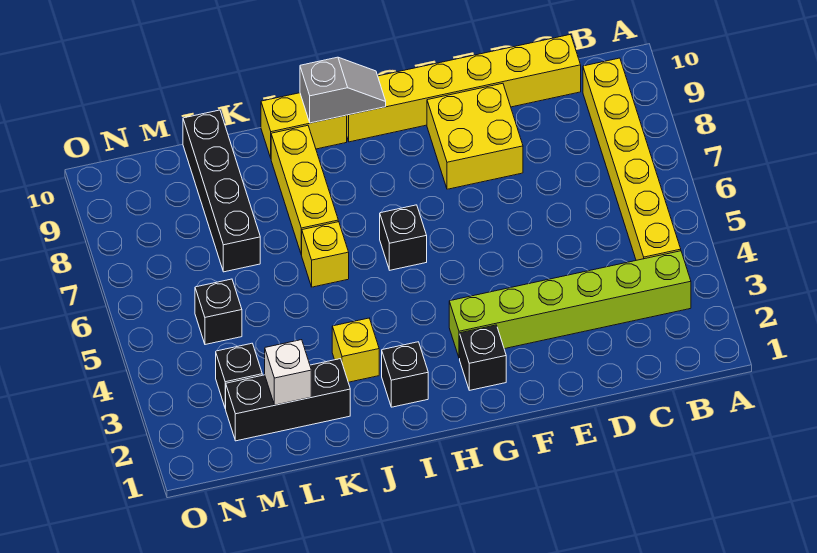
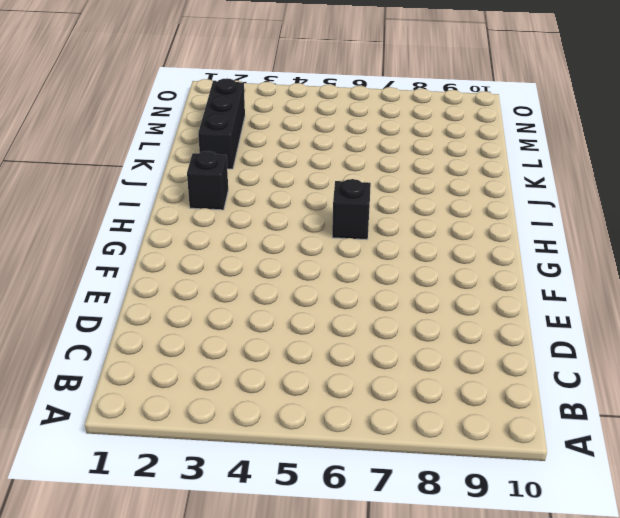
none -> lime brick B3:G3 level 1
none -> yellow brick B4:B9 level 1
none -> yellow brick C10:H10 level 1

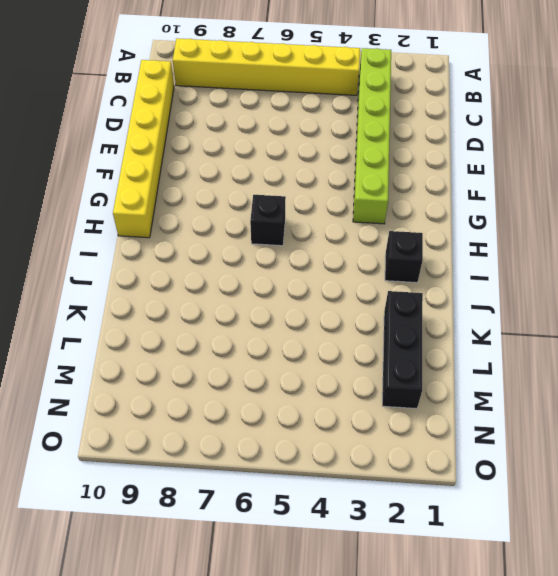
none -> yellow brick E8:F9 level 1
none -> black brick G2 level 1
none -> yellow brick I10:J10 level 1

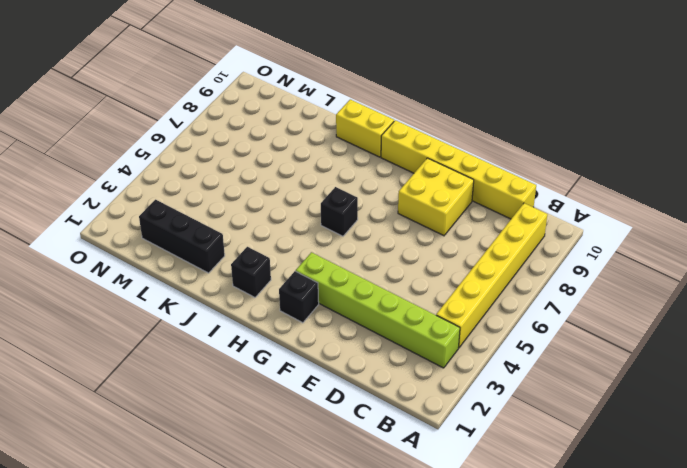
none -> yellow brick J3 level 1
none -> yellow brick J6 level 1
none -> yellow brick J7:J9 level 1

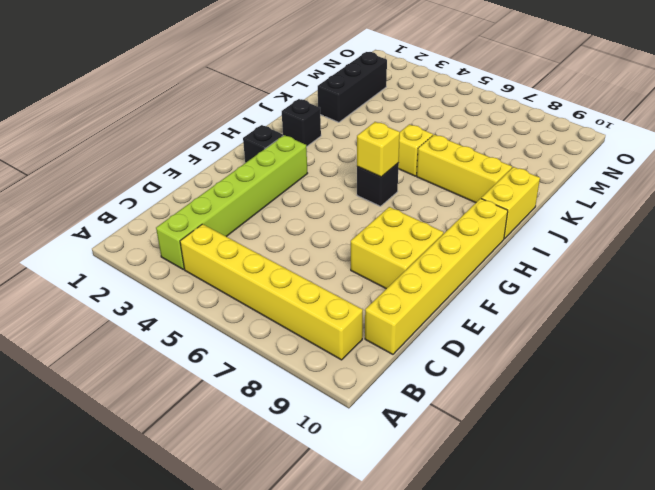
yellow brick H6 level 2 -> yellow brick J3 level 1
none -> black brick L7:L10 level 1
none -> black brick M3 level 1
none -> black brick M5 level 1

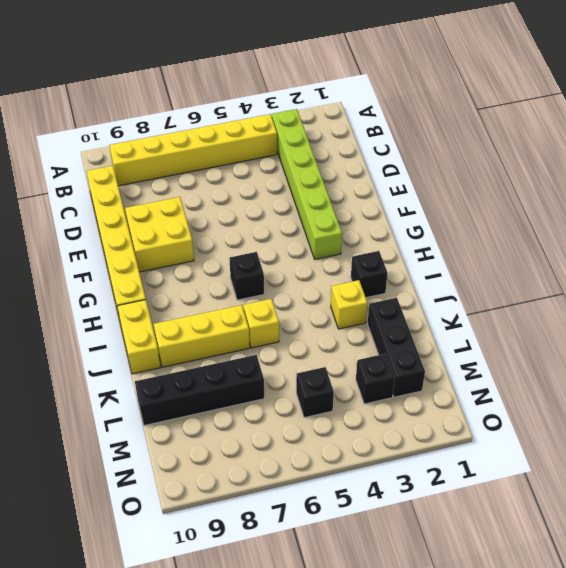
none -> black brick G2 level 1
none -> grey slope H10:I10 level 2 top I
none -> white brick L2 level 2

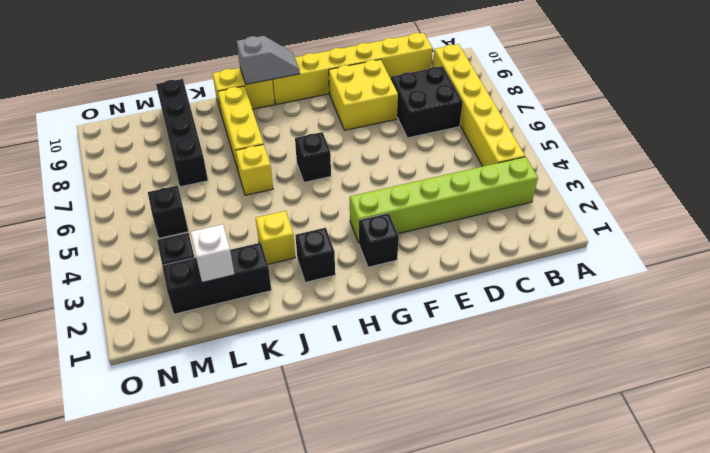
black brick C7:D8 level 1 -> none

